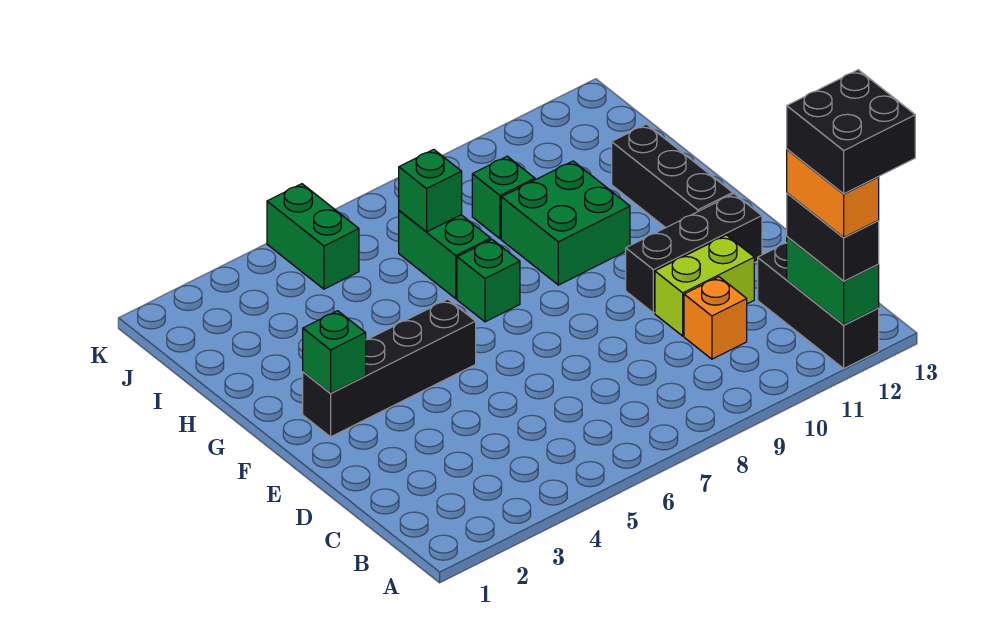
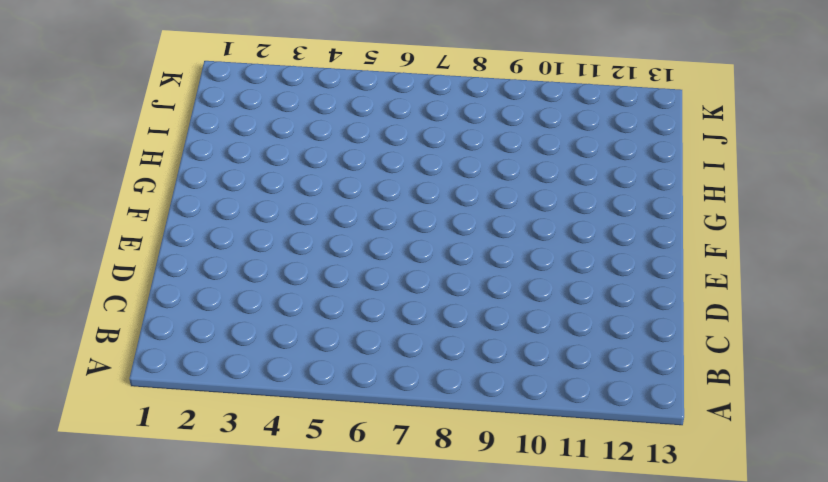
none -> black brick A12:C12 level 1
none -> orange brick C10 level 1
none -> lime brick D10:D11 level 1

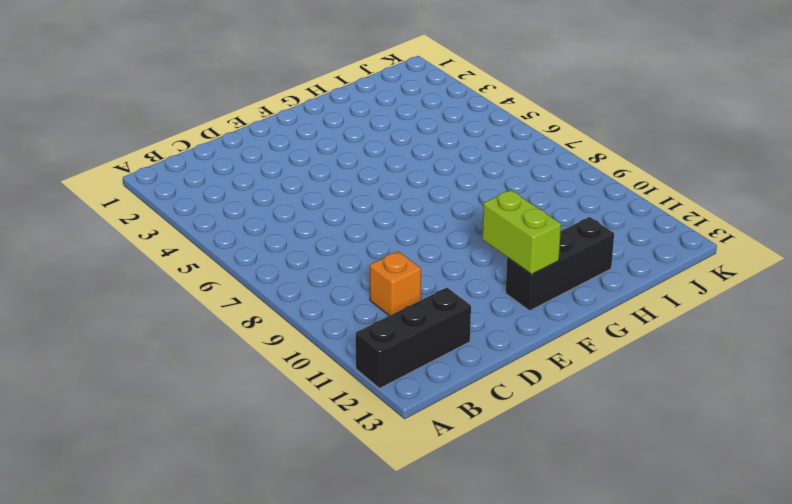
lime brick F11:F12 level 2 -> lime brick D10:D11 level 1
none -> black brick E10:E12 level 1
none -> black brick F2:F5 level 1
none -> green brick G7 level 1

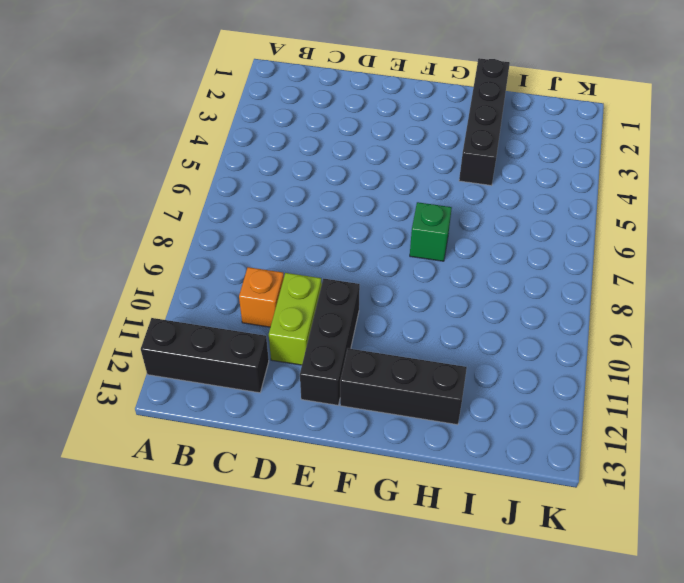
black brick H1:H4 level 1 -> black brick F2:F5 level 1
none -> green brick G9:H10 level 1
none -> green brick H7:I7 level 1
none -> green brick I9 level 1

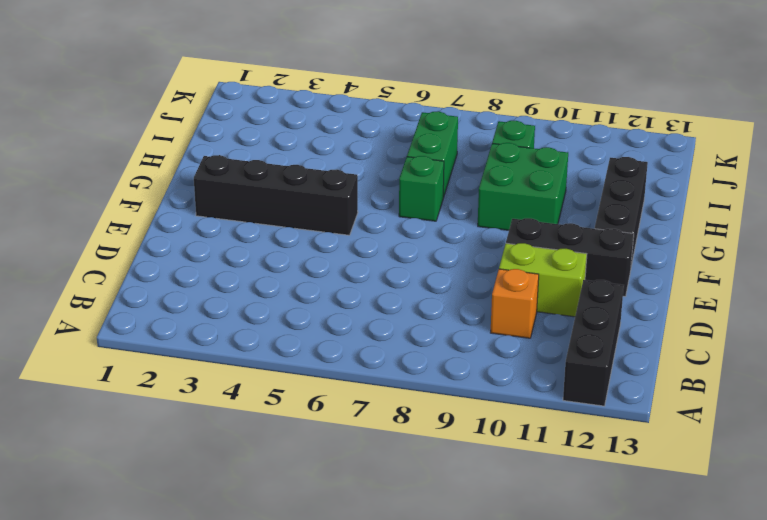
none -> green brick J5:K5 level 1
none -> green brick A12:B12 level 2
none -> green brick F2 level 2

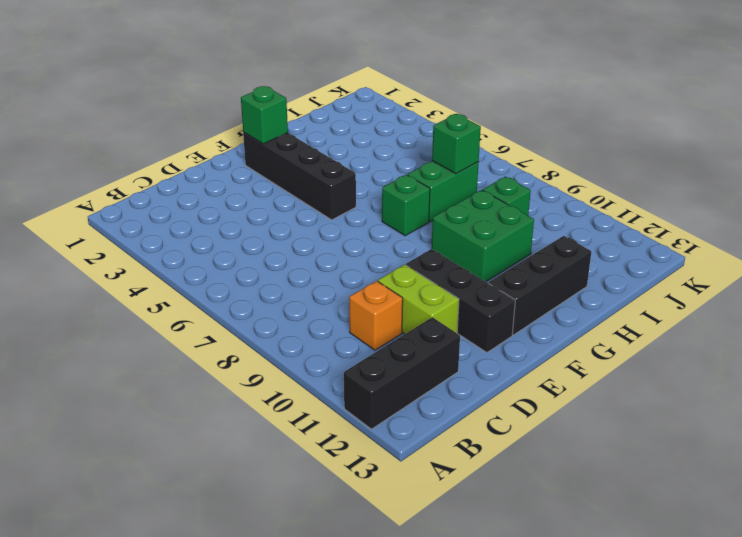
none -> green brick J5:K5 level 1
none -> green brick A12:B12 level 2
none -> black brick A12:B12 level 3

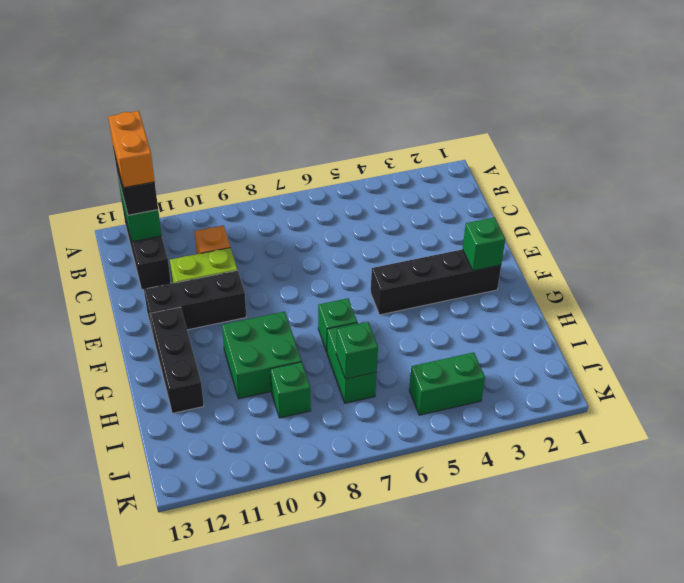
green brick J4:J5 level 1 -> green brick J5:K5 level 1
none -> black brick A12:B13 level 5

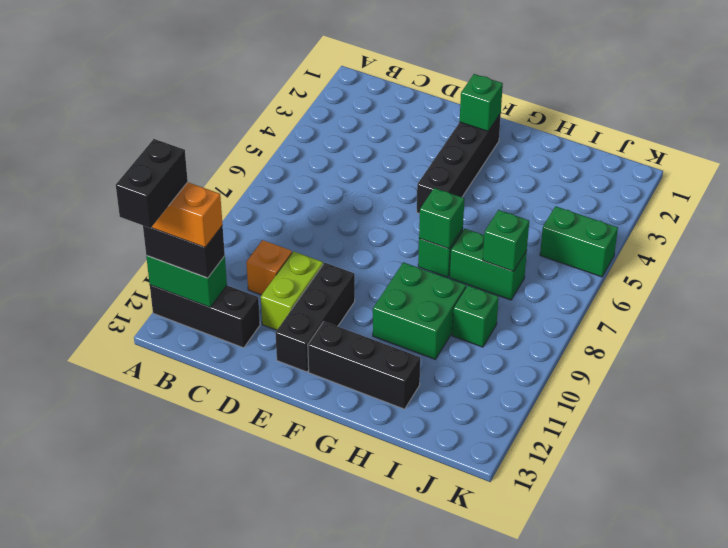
black brick A12:A13 level 5 -> black brick A12:B13 level 5
green brick G7 level 2 -> none

